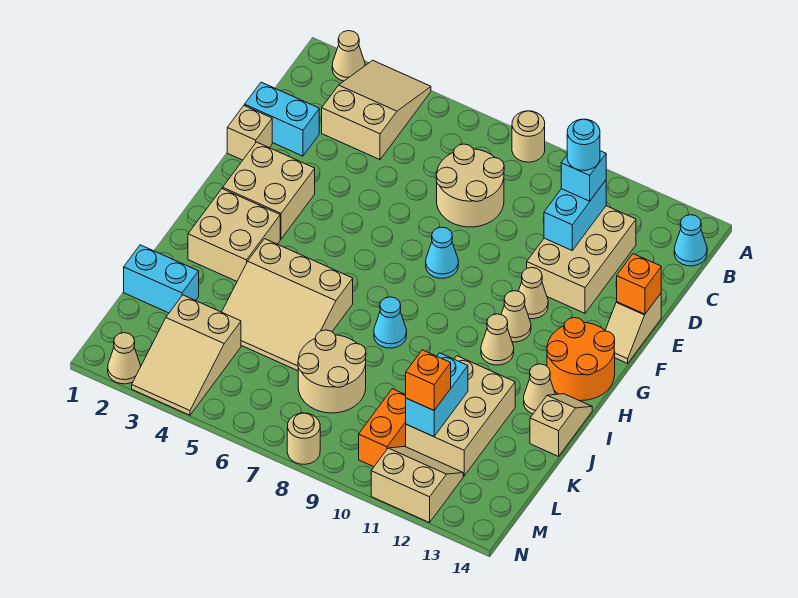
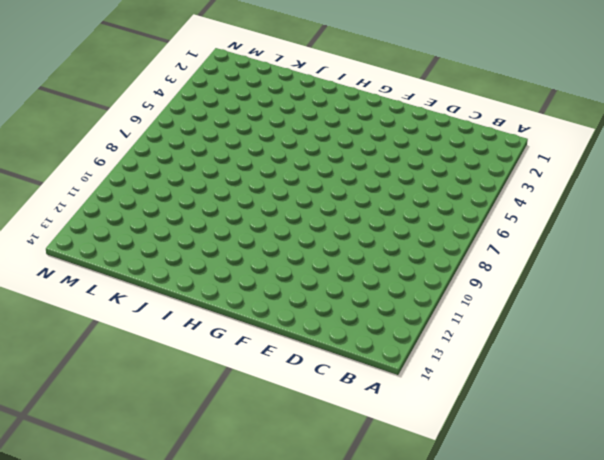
none -> tan cone A2 level 1
none -> tan slope A3:C4 level 1 top C
none -> tan round brick A8 level 1
none -> cyan cone B14 level 1

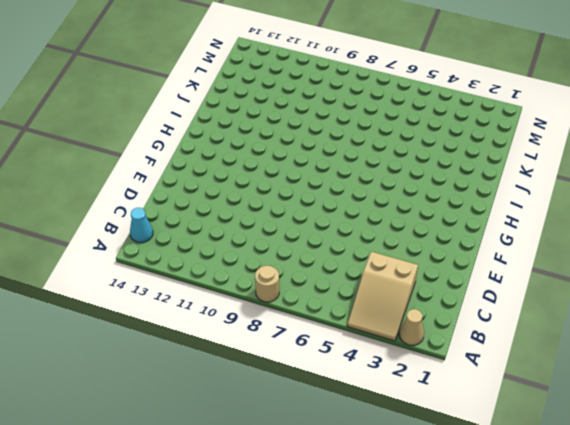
none -> tan round brick C7:D8 level 1
none -> tan brick C11:E12 level 1
none -> cyan brick D1:D2 level 1
none -> tan brick E1 level 1

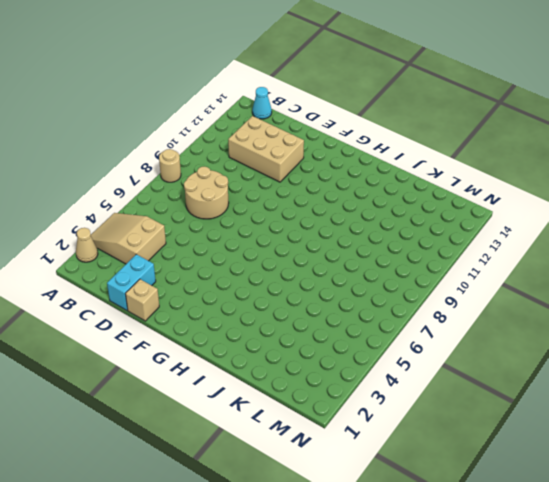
none -> tan slope E14:F14 level 1 top E
none -> tan brick F2:G3 level 1
none -> cyan cone F8 level 1
none -> tan cone F11 level 1

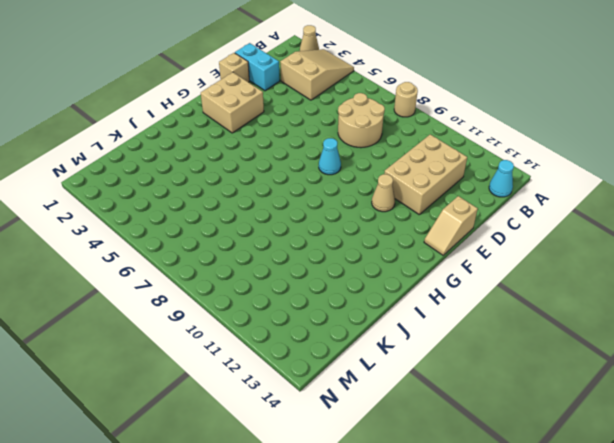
none -> tan cone G11 level 1
none -> orange round brick G13:H14 level 1
none -> tan brick H2:I3 level 1
none -> tan cone H11 level 1

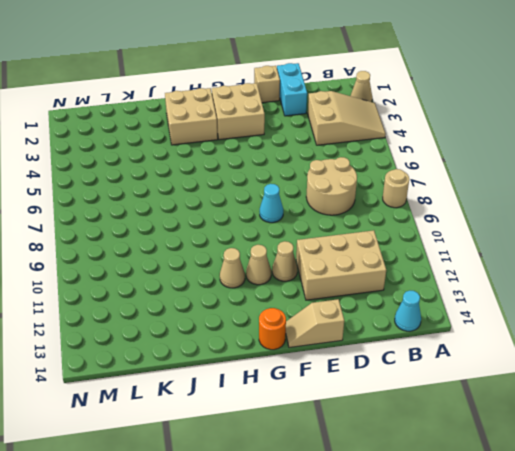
orange round brick G14 level 1 -> orange round brick G13:H14 level 1
none -> tan slope I4:K6 level 1 top I
none -> cyan cone I8 level 1
none -> tan cone I13 level 1
none -> tan slope I14:J14 level 1 top J

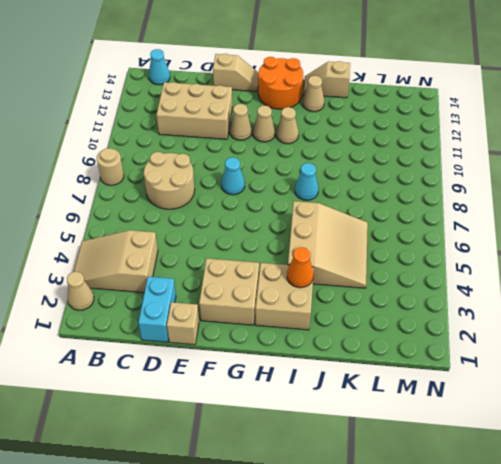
orange cone I3 level 2 -> none
none -> tan brick J11:L12 level 1
none -> cyan brick K1:K2 level 1
none -> tan round brick K7:L8 level 1
none -> tan slope L3:N4 level 1 top L

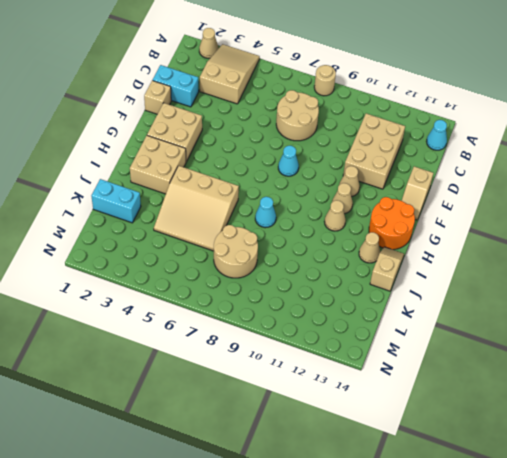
none -> tan brick J11:L12 level 1
none -> tan slope L3:N4 level 1 top L
none -> orange brick L10:M10 level 1
none -> tan slope M11:N12 level 1 top N

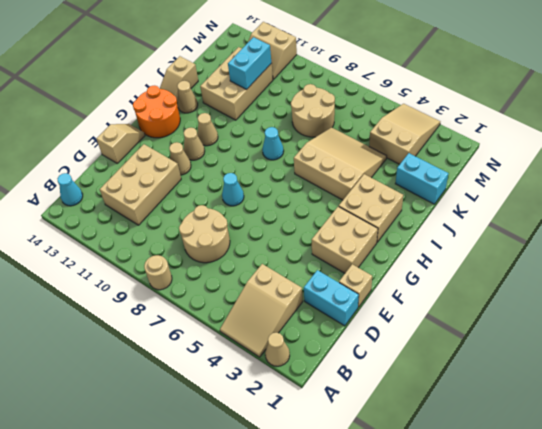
none -> orange brick L10:M10 level 1
none -> tan cone N2 level 1
none -> tan round brick N8 level 1
none -> cyan brick C11:D11 level 2

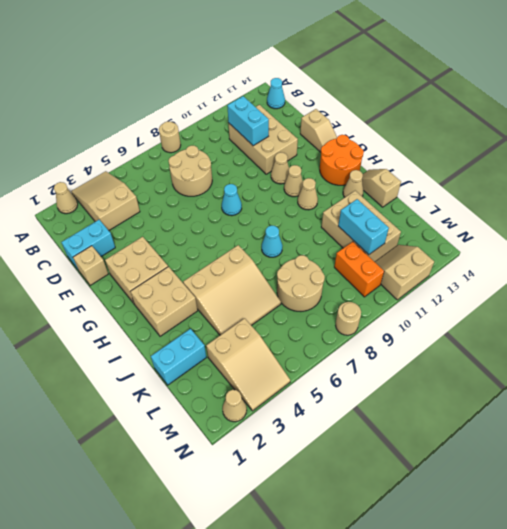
none -> orange brick E14 level 2
none -> cyan brick C11 level 3
none -> orange brick L11 level 3
none -> cyan round brick C11 level 4

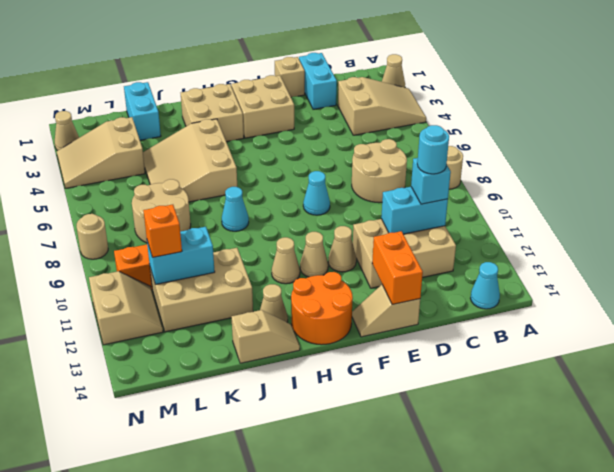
orange brick E13:E14 level 2 -> orange brick E14 level 2

